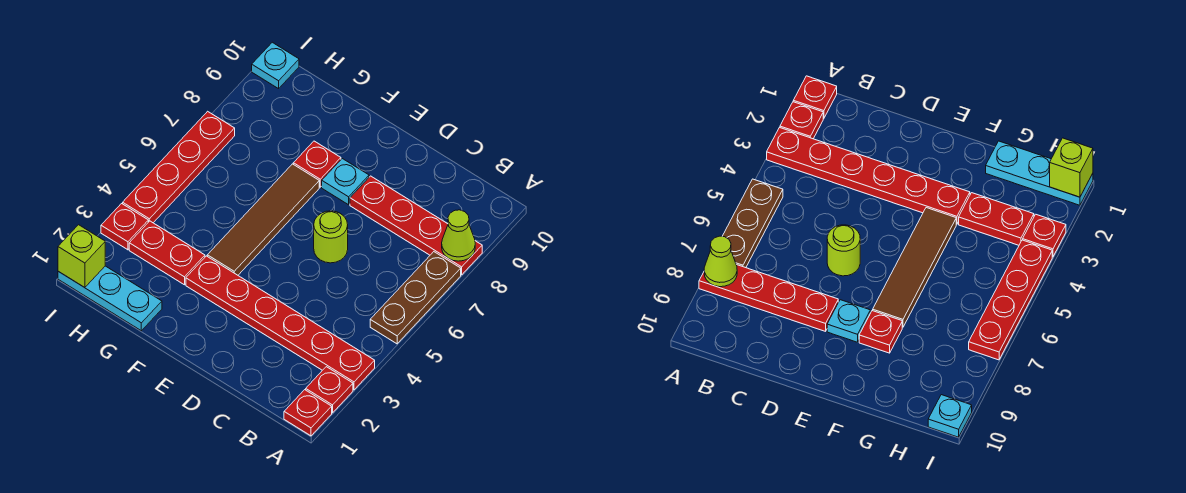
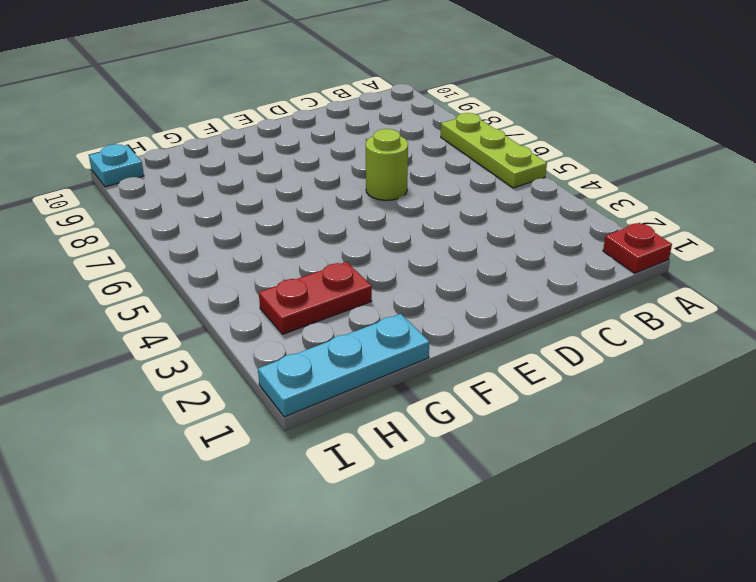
lime plate A5:A7 level 1 -> brown plate A5:A7 level 1
none -> red plate A2 level 1
none -> red plate A3:F3 level 1
none -> red plate A8:D8 level 1

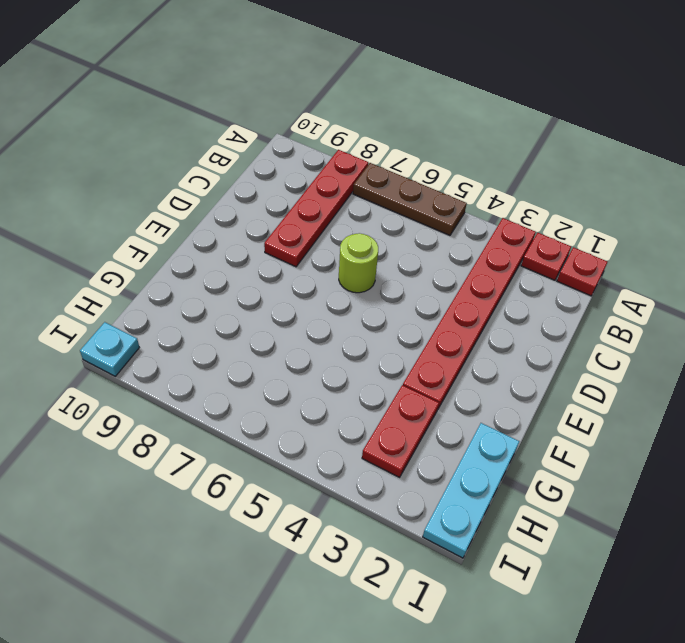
none -> cyan plate E8 level 1
none -> brown tile F4:F7 level 1
none -> red plate F8 level 1

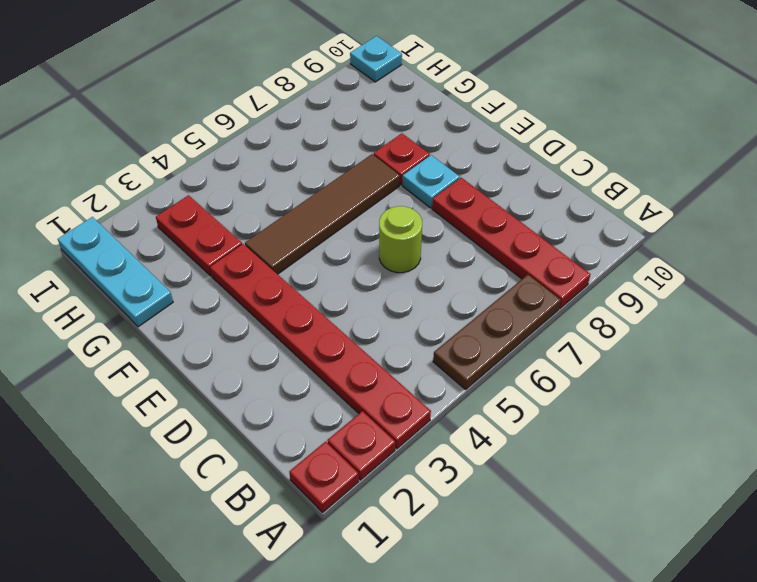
none -> red plate I3 level 1
none -> red plate I4:I7 level 1
none -> lime cone A8 level 2

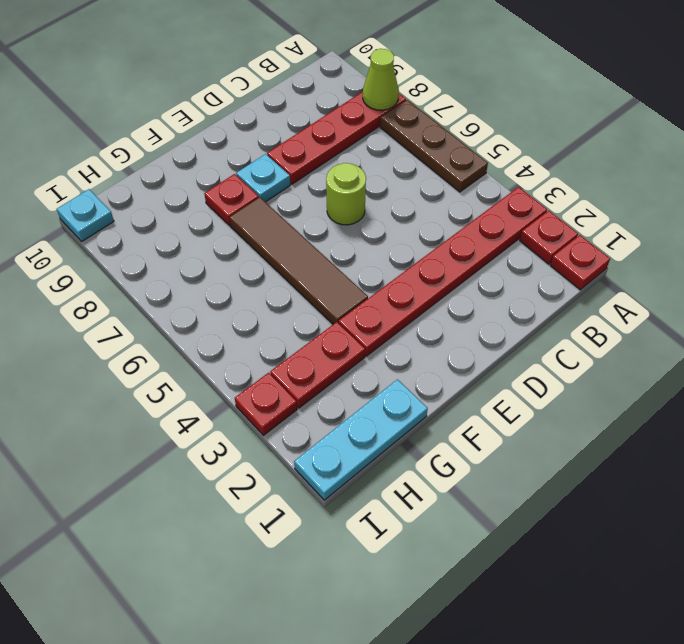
none -> red plate I4:I7 level 1
none -> lime brick I1 level 2

